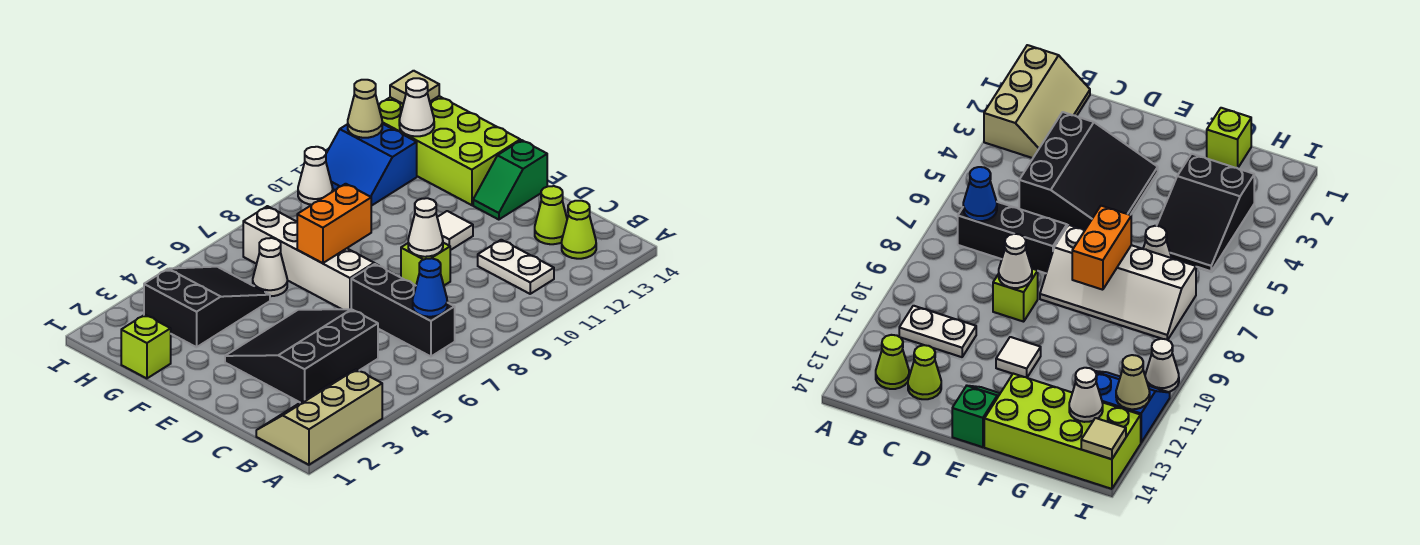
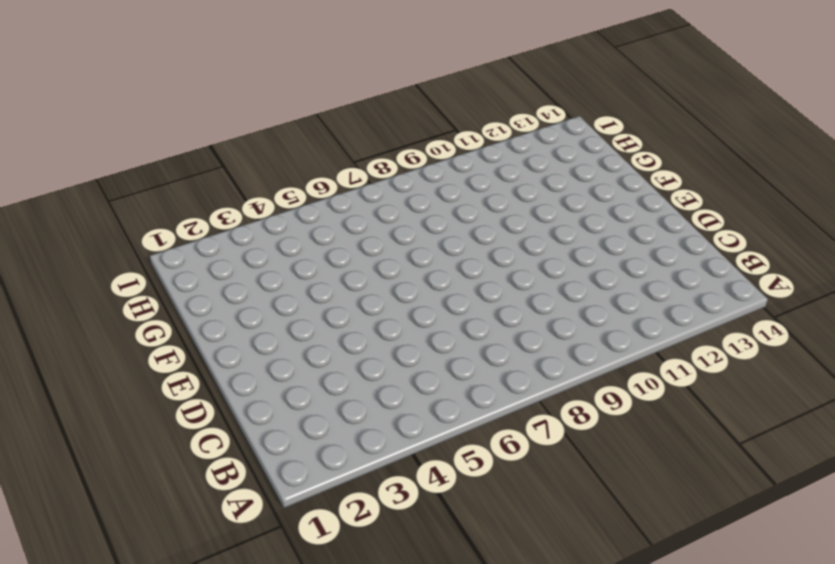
none -> tan slope A1:B3 level 1 top A
none -> black brick B7:D7 level 1
none -> white plate B11:C11 level 1

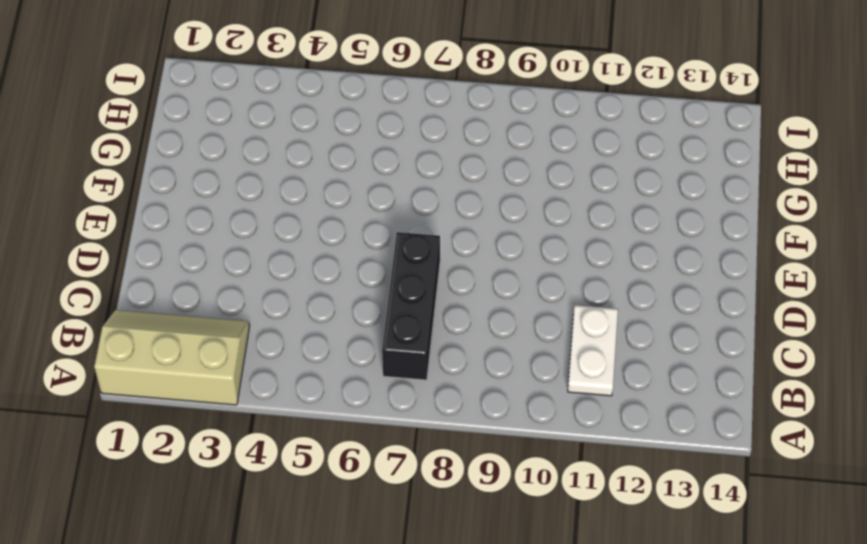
none -> lime cone B13 level 1
none -> black slope C3:E5 level 1 top C
none -> lime cone C13 level 1

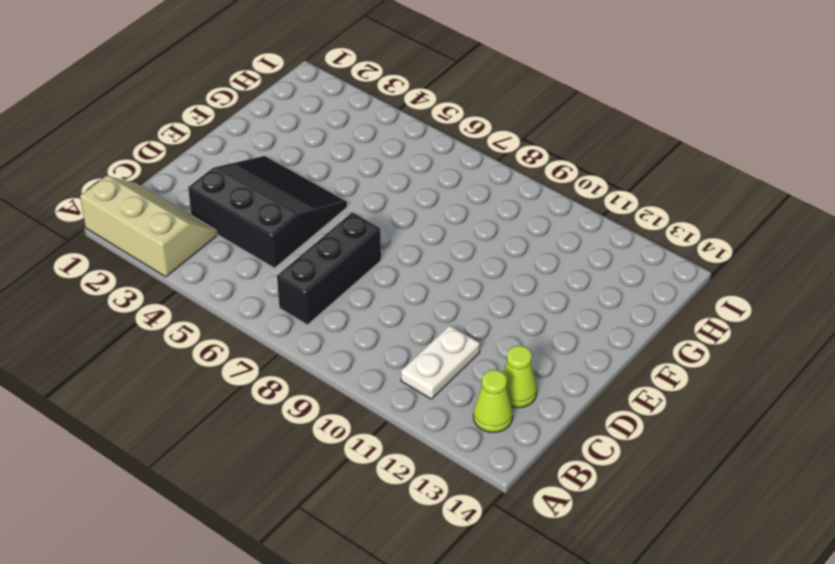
none -> lime brick D9 level 1
none -> white slope E7:H8 level 1 top 7
none -> white tile E11 level 1

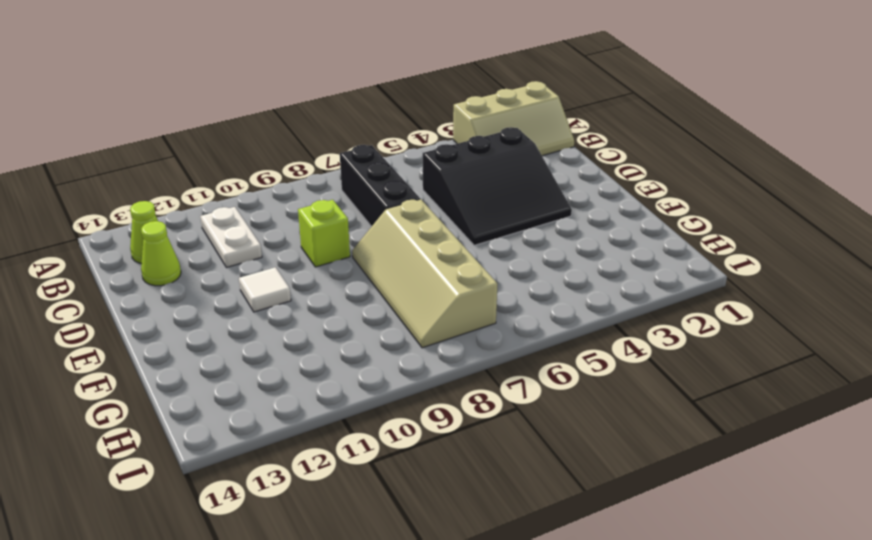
tan slope E7:H8 level 1 top 7 -> white slope E7:H8 level 1 top 7
none -> green slope E13:E14 level 1 top 14
none -> lime brick F13:I14 level 1
none -> lime brick G1 level 1

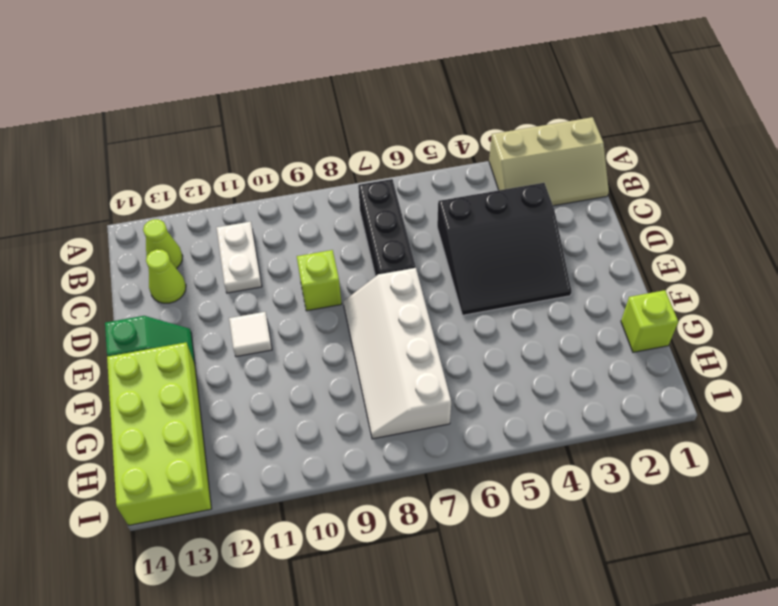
none -> black slope G3:H5 level 1 top 3
none -> white cone G6 level 1
none -> blue slope H11:I12 level 1 top 12

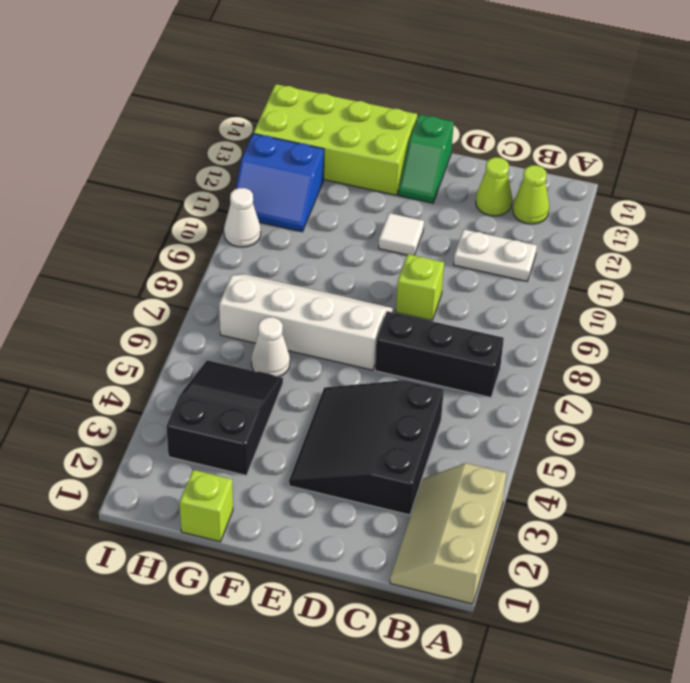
none -> blue cone B7 level 2
none -> white cone D9 level 2
none -> orange brick F7:F8 level 2

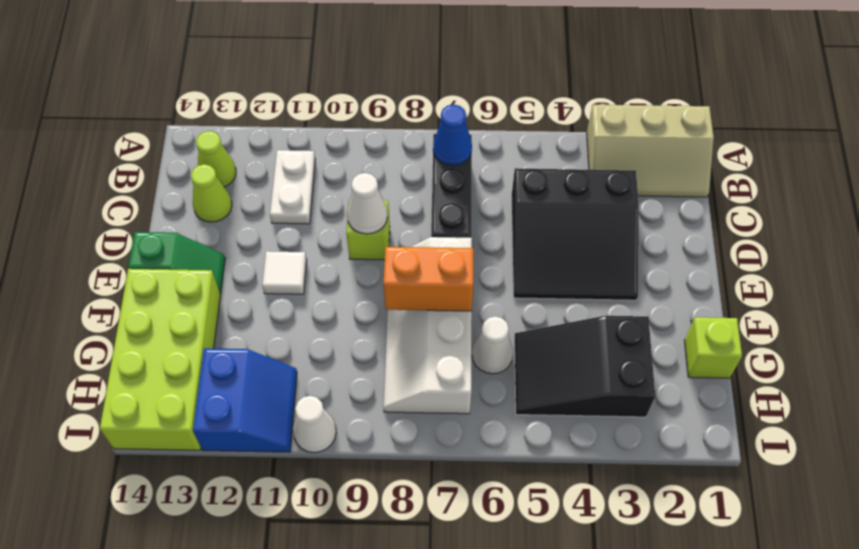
none -> white cone H13 level 2
none -> tan cone I12 level 2
none -> tan tile I14 level 2

